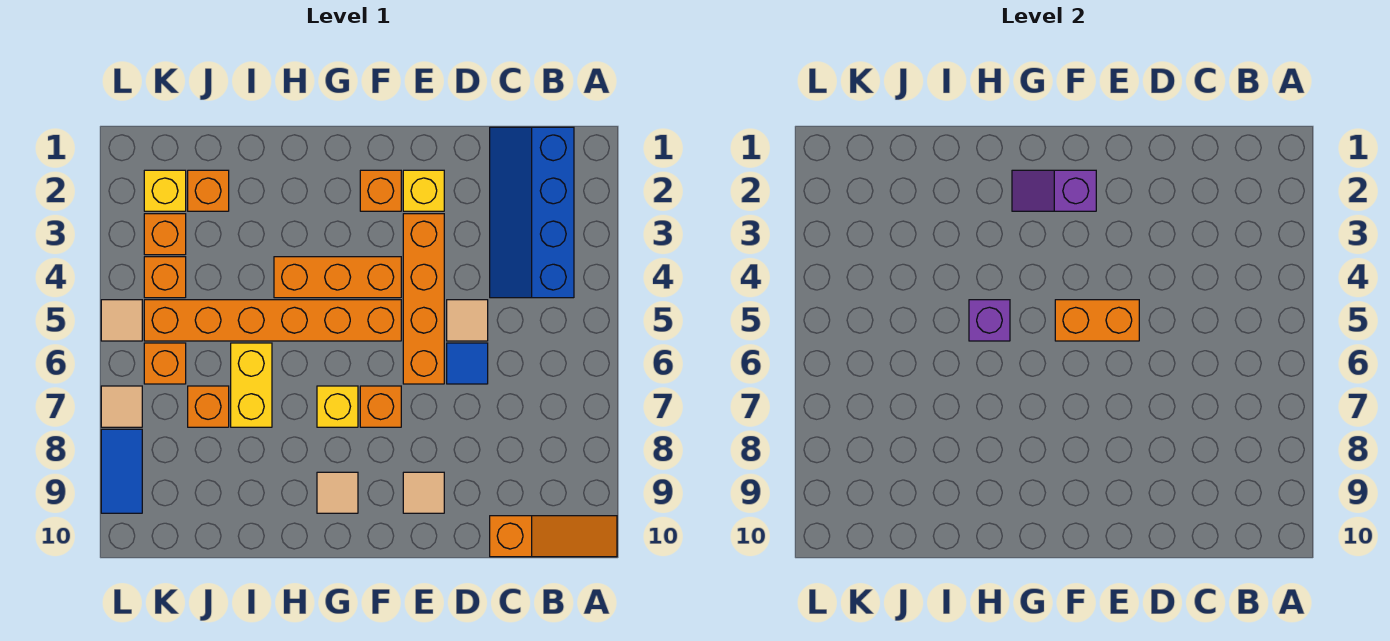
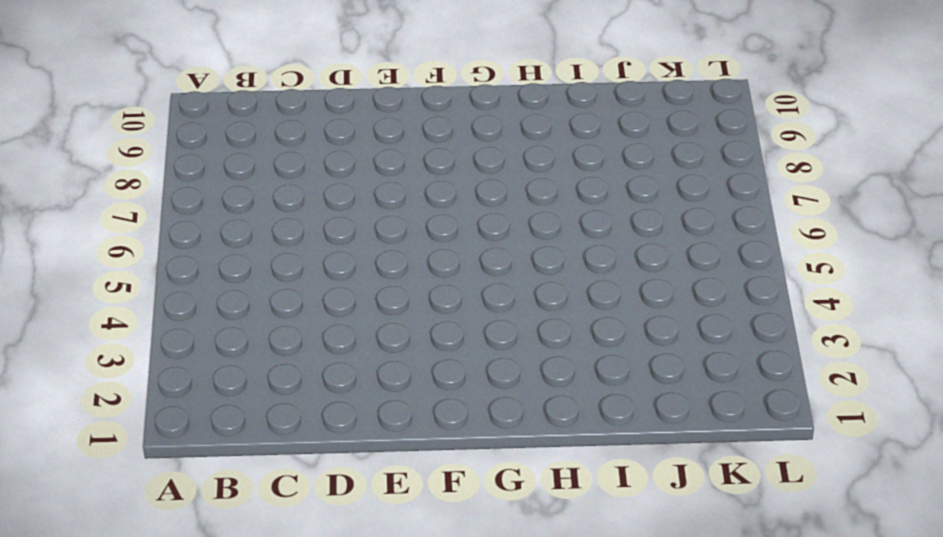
none -> orange slope A10:C10 level 1 top C
none -> blue slope B1:C4 level 1 top B
none -> tan tile D5 level 1

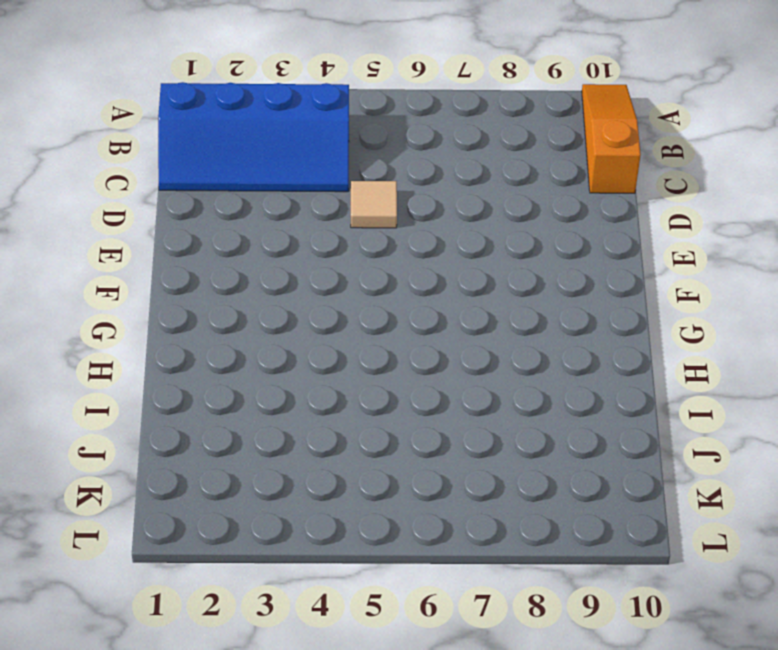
none -> blue tile D6 level 1
none -> yellow brick E2 level 1
none -> orange brick E3:E6 level 1

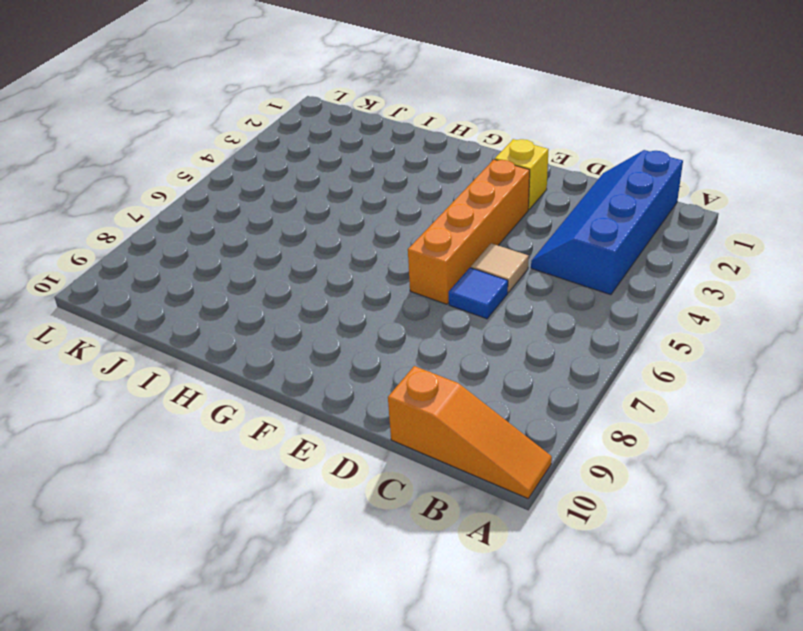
none -> tan tile E9 level 1
none -> orange brick F2 level 1
none -> orange brick F4:H4 level 1

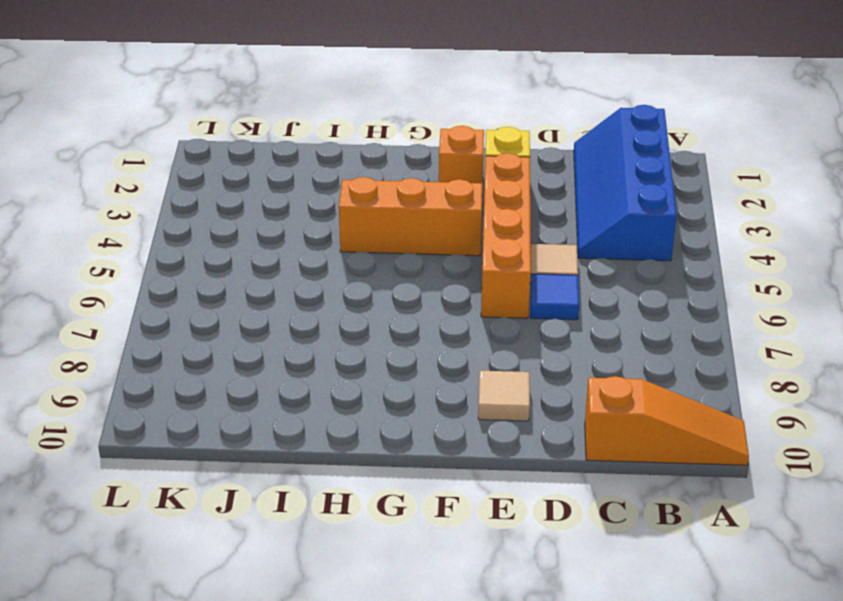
none -> orange brick F5:K5 level 1
none -> orange brick F7 level 1
none -> yellow brick G7 level 1

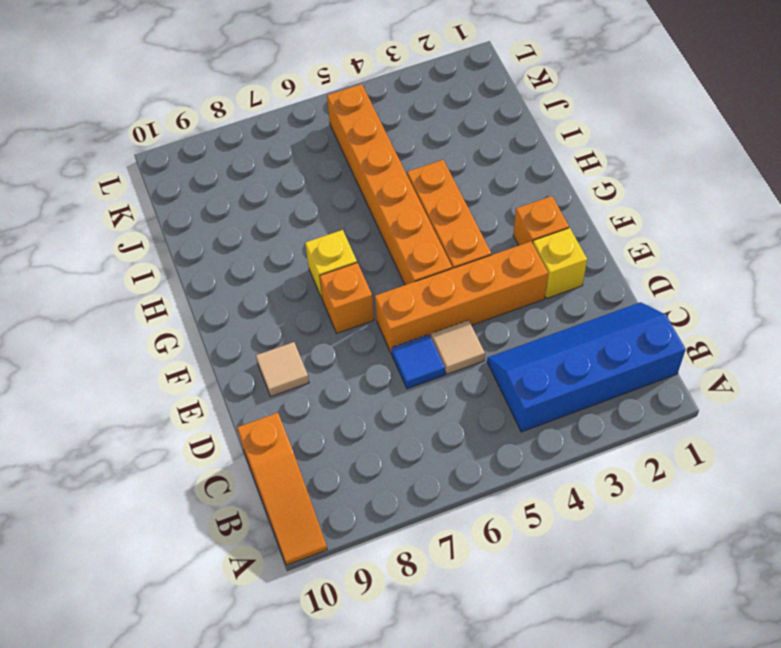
none -> tan tile G9 level 1
none -> yellow brick I6:I7 level 1
none -> orange brick J2 level 1

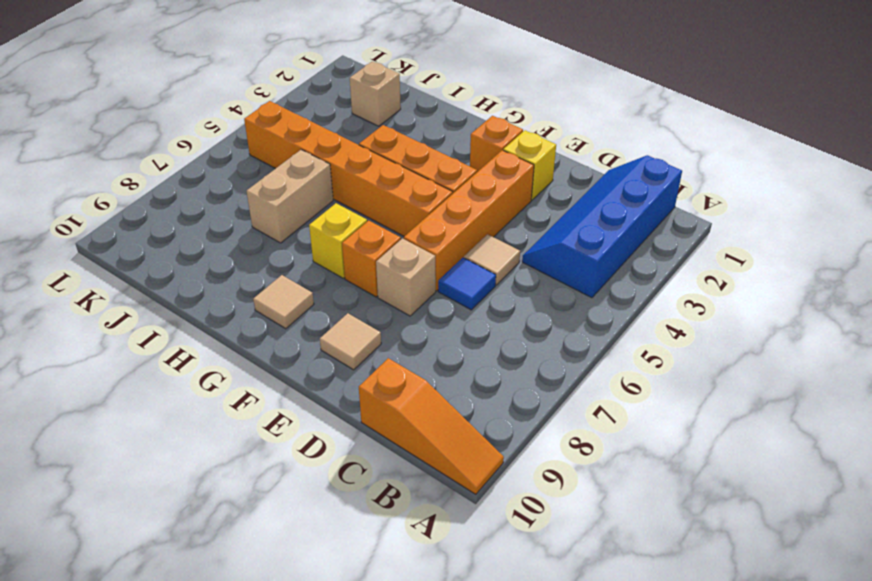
tan brick E7 level 1 -> none
tan brick I6:I7 level 1 -> yellow brick I6:I7 level 1
tan brick J2 level 1 -> orange brick J2 level 1
none -> orange brick J7 level 1
none -> yellow brick K2 level 1
none -> orange brick K3 level 1

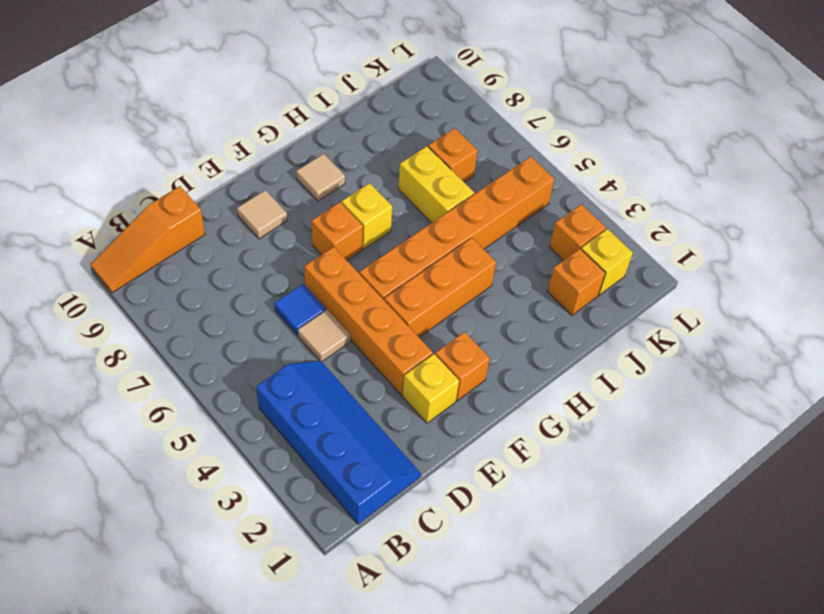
none -> orange brick K4 level 1
none -> orange brick K6 level 1
none -> tan tile L5 level 1

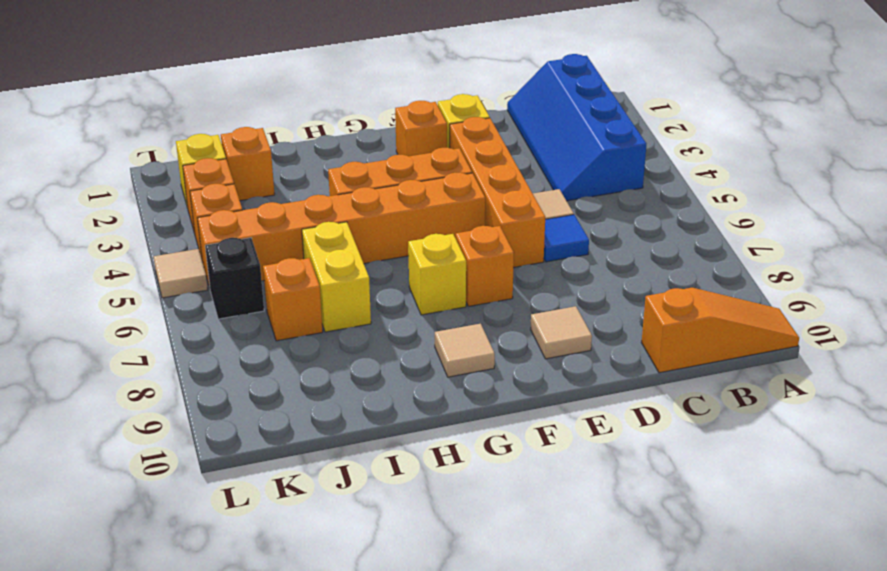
black brick K6 level 1 -> orange brick K6 level 1
none -> tan tile L7 level 1
none -> blue tile L8:L9 level 1
none -> orange brick E5:F5 level 2

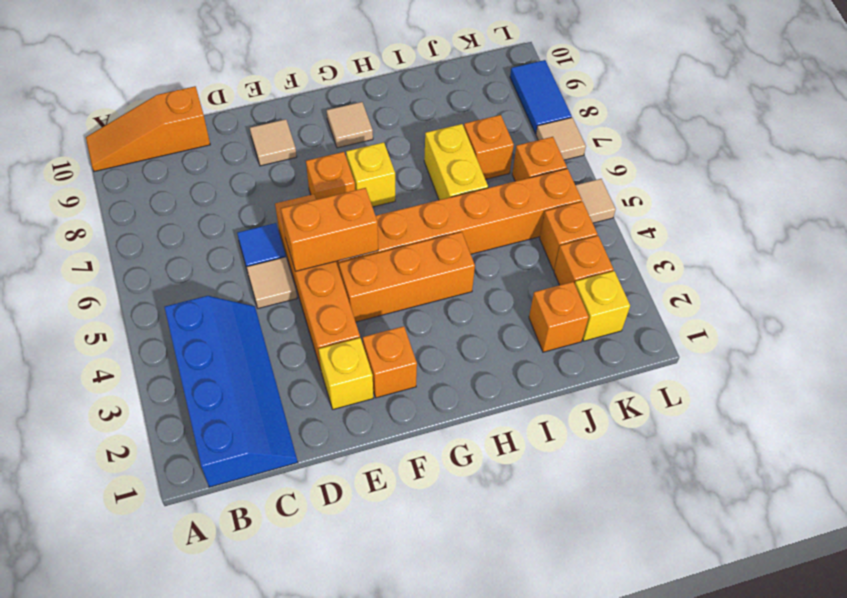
none -> purple slope F2:G2 level 2 top F
none -> purple brick H5 level 2

